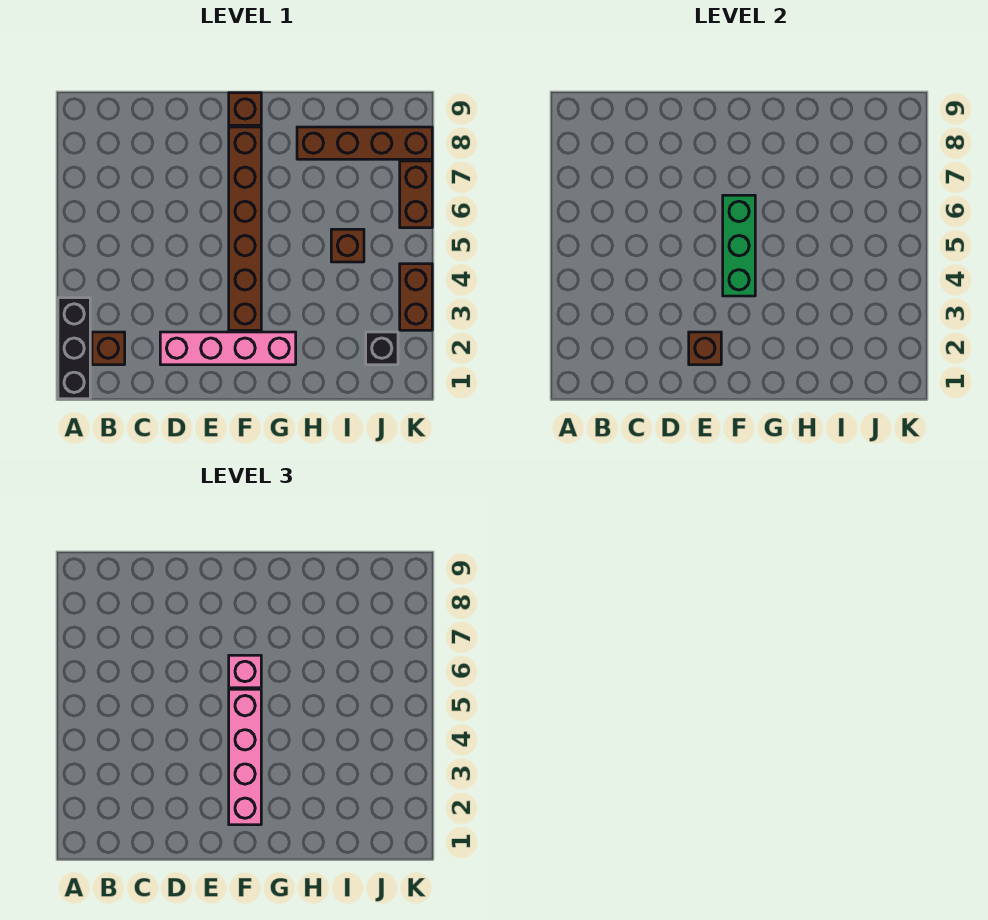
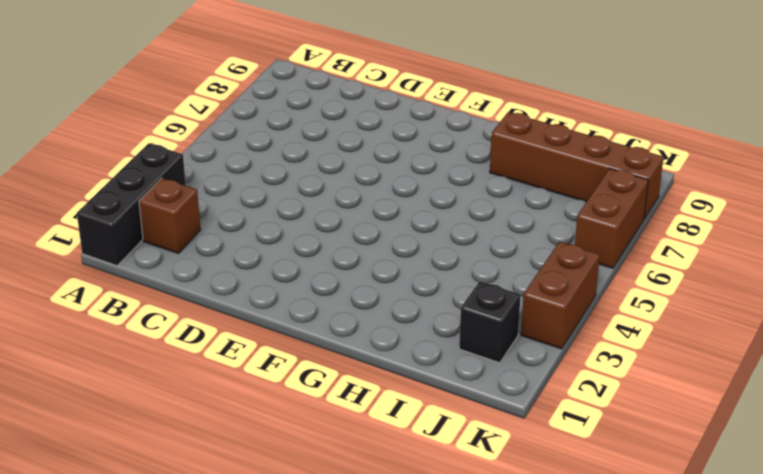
none -> pink brick D2:G2 level 1
none -> brown brick F3:F8 level 1
none -> brown brick F9 level 1

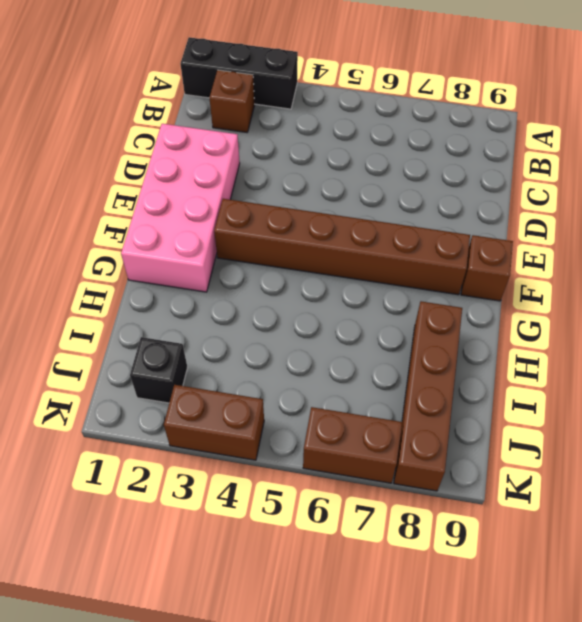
pink brick D1:G2 level 1 -> pink brick D2:G2 level 1
none -> brown brick I5 level 1
none -> brown brick E2 level 2
none -> green brick F4:F6 level 2

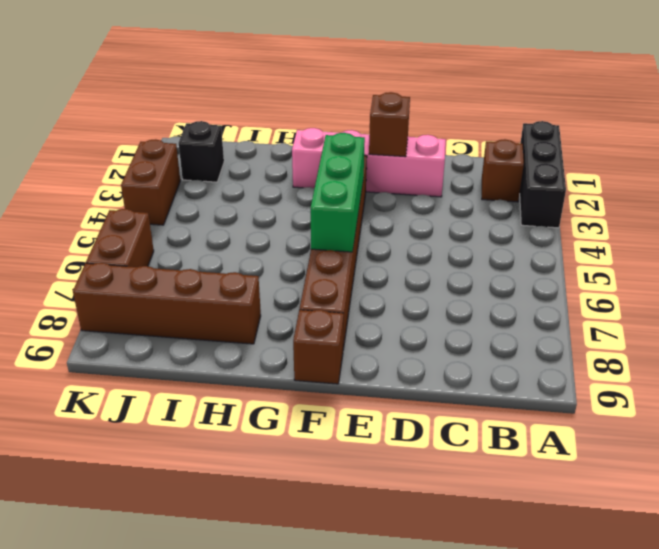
none -> brown brick I5 level 1
none -> pink brick F2:F5 level 3
none -> pink brick F6 level 3

